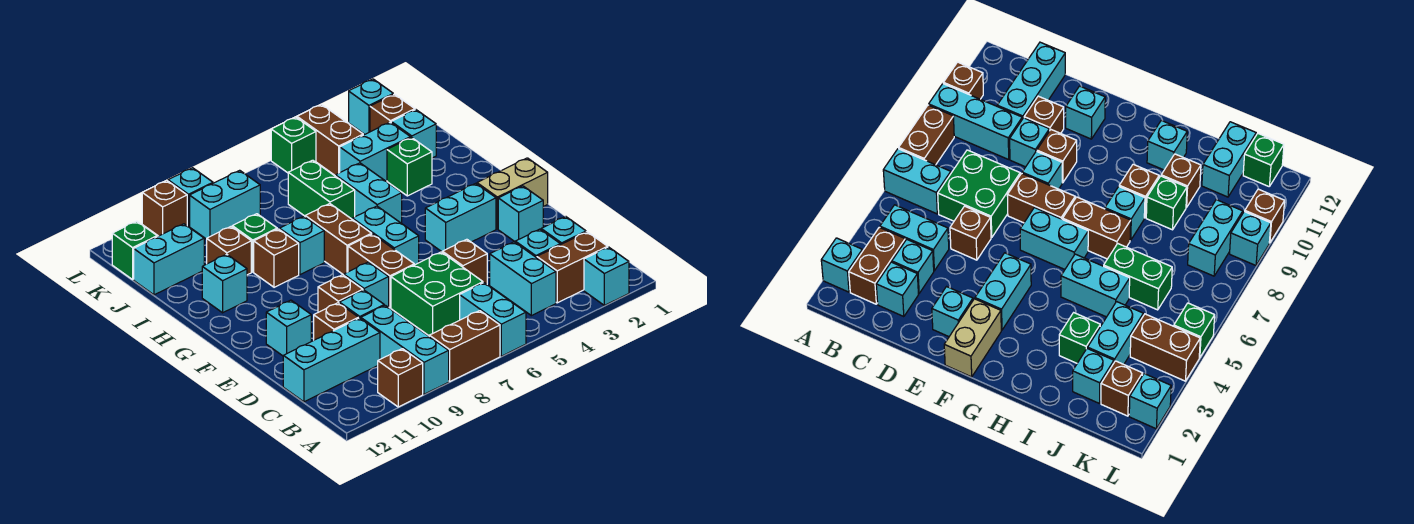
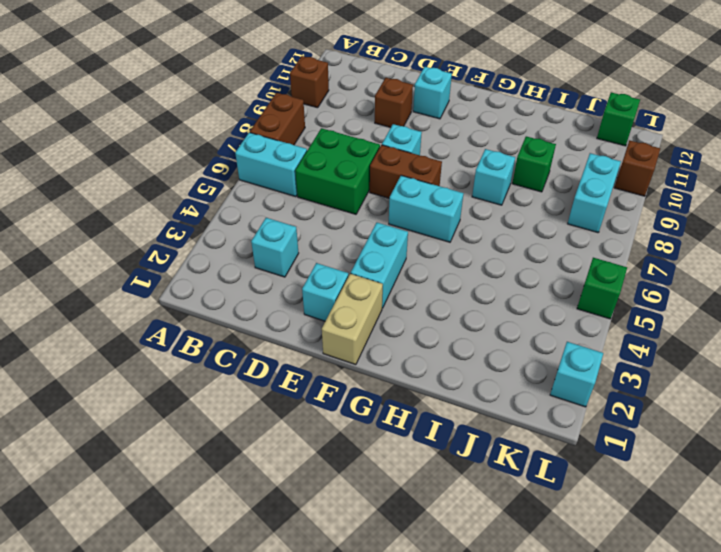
none -> cyan brick A2 level 1
none -> cyan brick A9:C9 level 1
none -> brown brick B2:B3 level 1
none -> cyan brick B4:C4 level 1

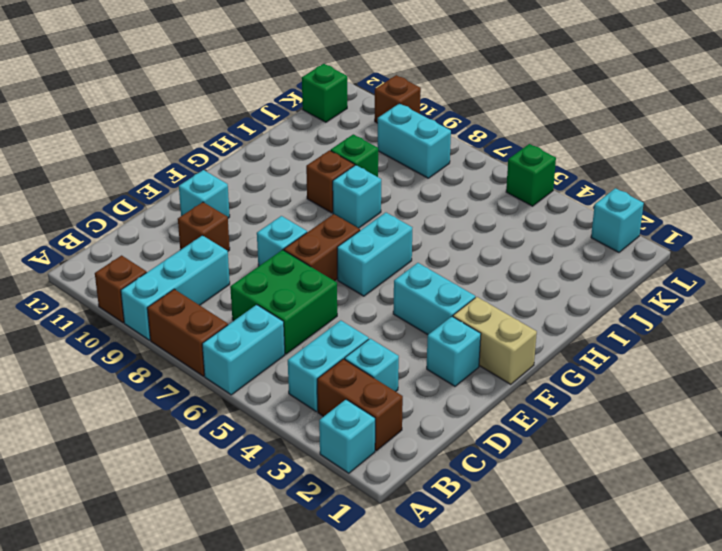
none -> cyan brick C2 level 1
none -> cyan brick C10:C12 level 1
none -> brown brick D5 level 1
none -> cyan brick D9 level 1

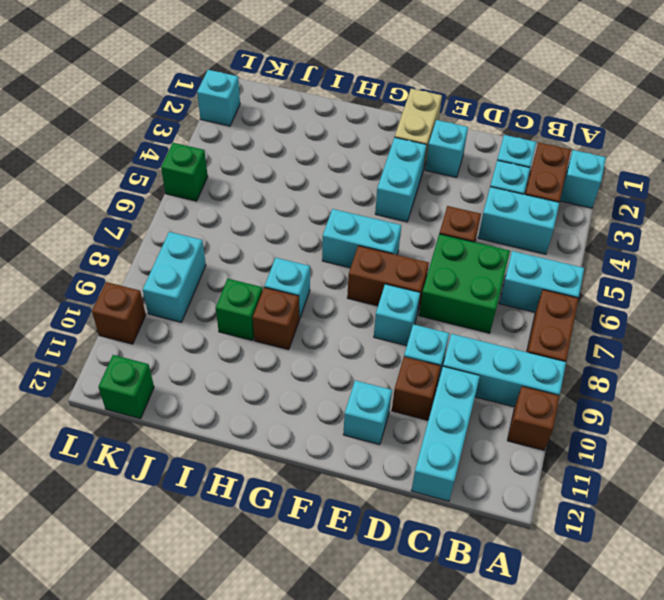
none -> brown brick E9 level 1
none -> brown brick G7:H7 level 1
none -> cyan brick H5:I5 level 1
none -> cyan brick H11 level 1

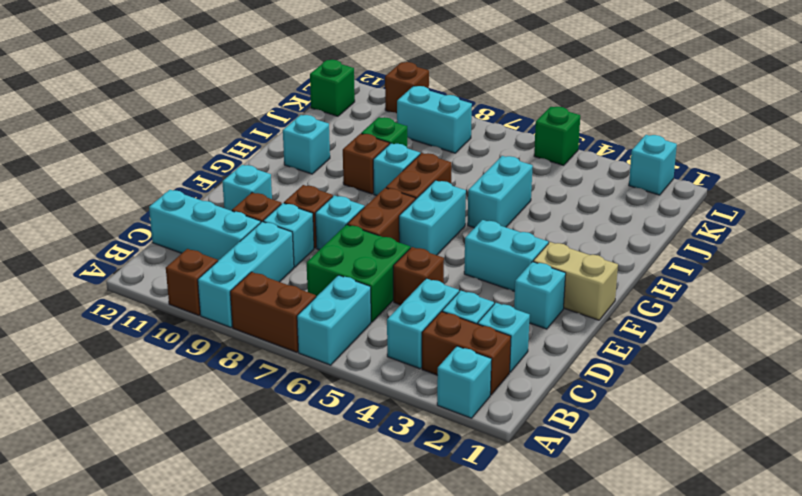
none -> green brick I3 level 1
none -> green brick I6:J6 level 1
none -> brown brick I10 level 1
none -> cyan brick J2 level 1

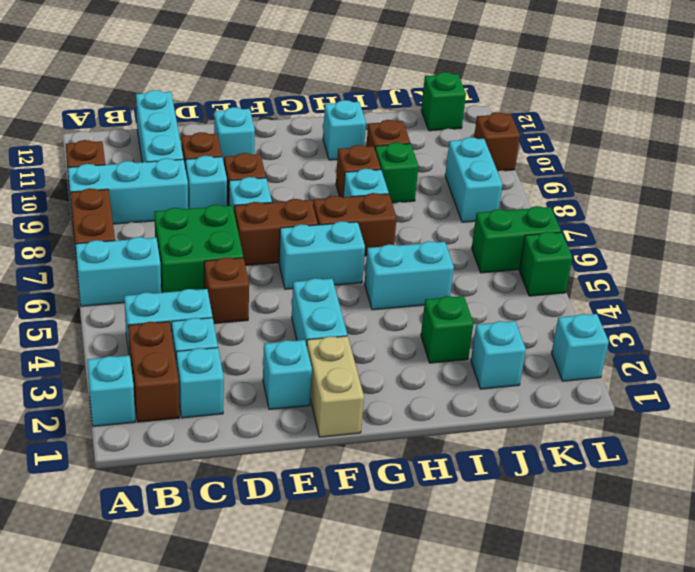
green brick K6:L6 level 1 -> green brick I6:J6 level 1
none -> cyan brick J3:J4 level 1
none -> cyan brick J11:J12 level 1
none -> brown brick K2 level 1
none -> brown brick K4:L4 level 1

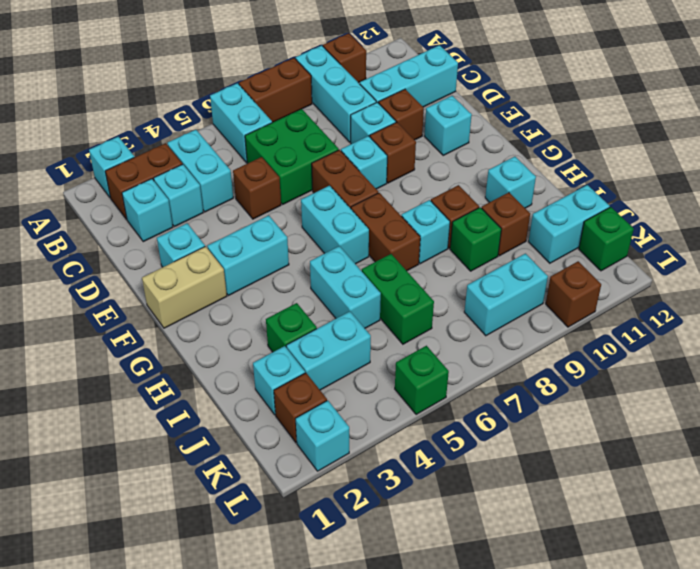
none -> brown brick K4:L4 level 1
none -> cyan brick L9 level 1

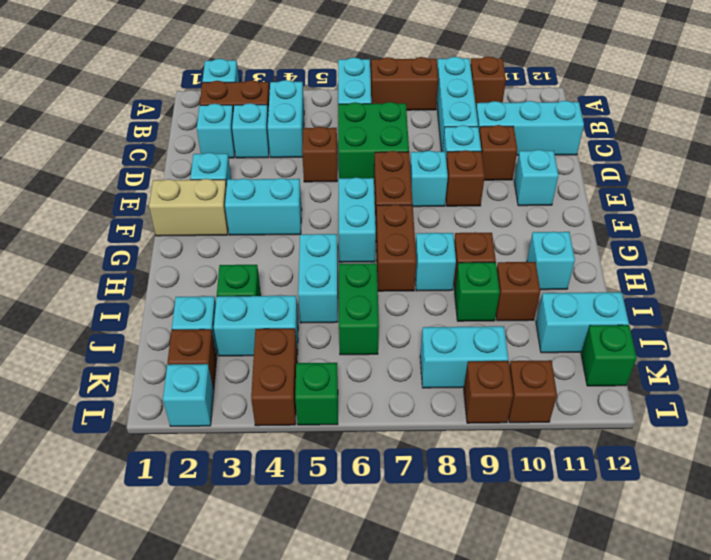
brown brick L9 level 1 -> cyan brick L9 level 1

